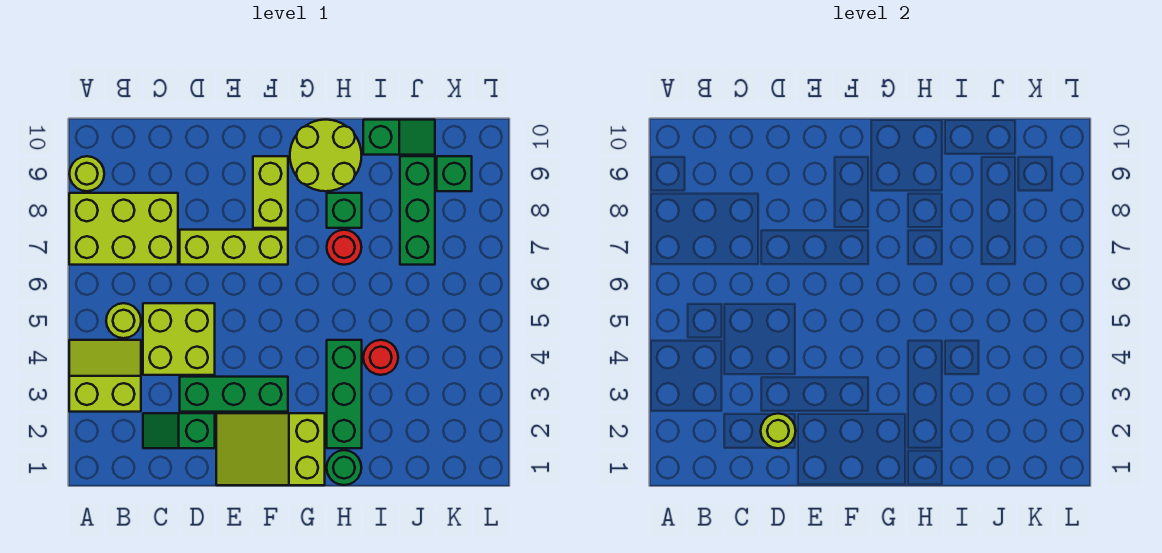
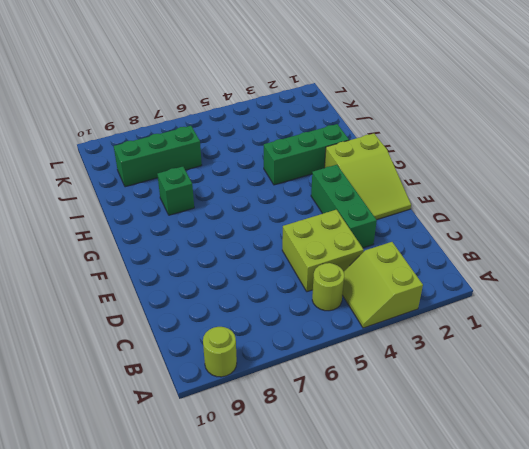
none -> lime brick A7:C8 level 1
none -> green slope C2:D2 level 1 top D
none -> lime brick D7:F7 level 1

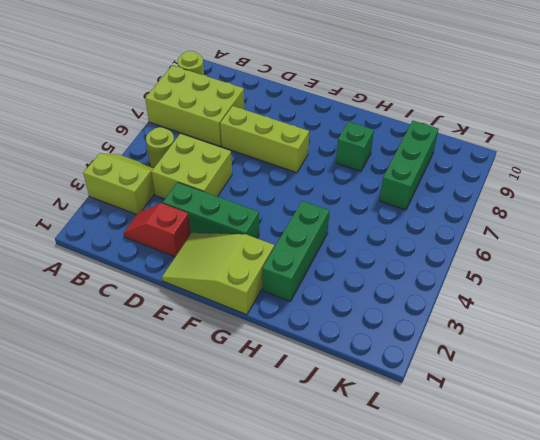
red slope C2:D2 level 1 top D -> green slope C2:D2 level 1 top D
none -> lime brick F8:F9 level 1
none -> lime round brick G9:H10 level 1
none -> green round brick H1 level 1

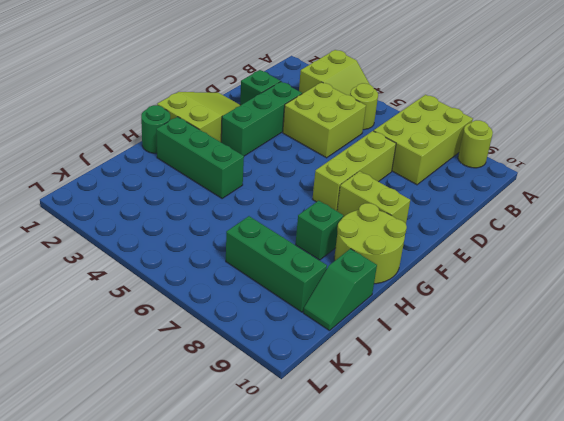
none -> red round brick H7 level 1
none -> red round brick I4 level 1
none -> green brick K9 level 1

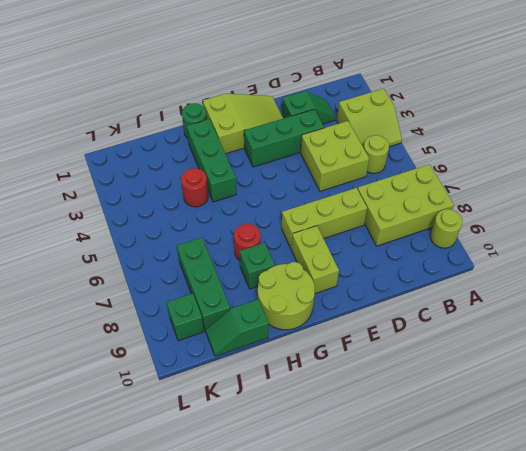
none -> lime round brick D2 level 2

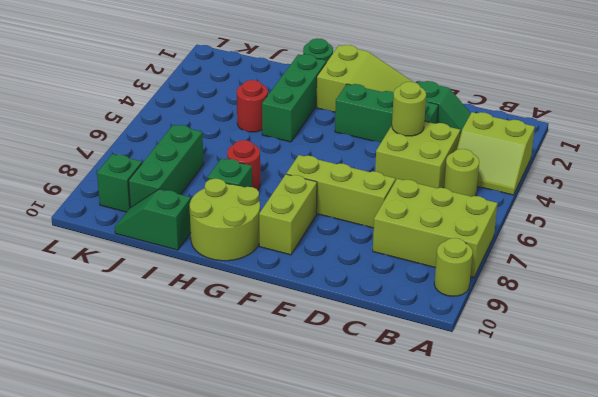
lime round brick D4 level 2 -> lime round brick D2 level 2

